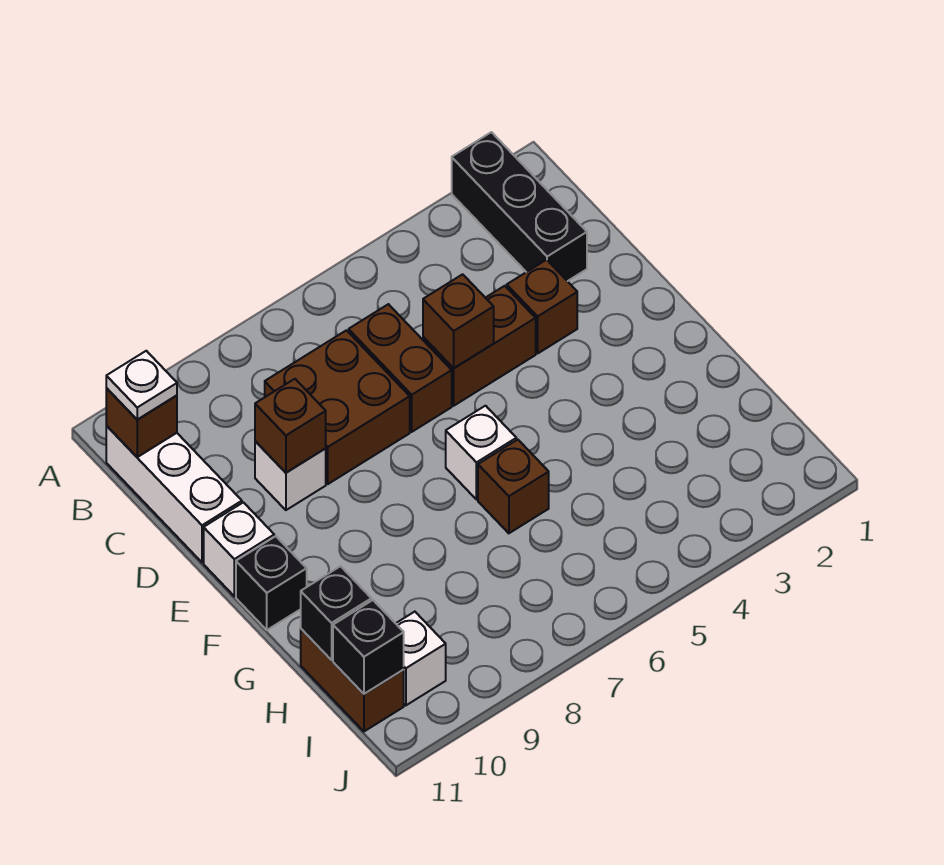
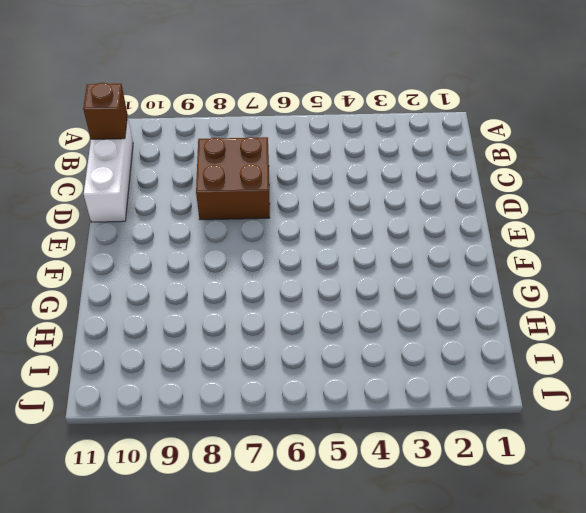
none -> black brick A2:C2 level 1
none -> brown brick C6:D6 level 1
none -> brown brick D3 level 1

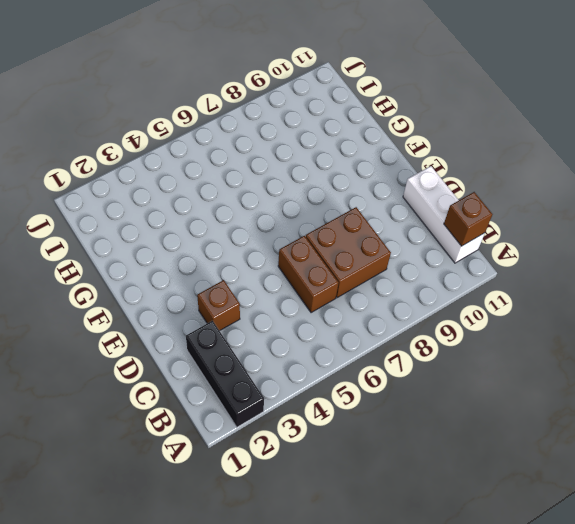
none -> brown brick D4:D5 level 1
none -> white brick D9 level 1
none -> white brick E11 level 1

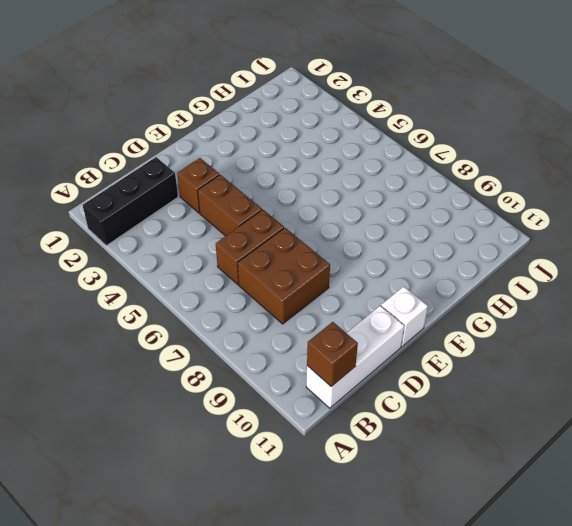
none -> white brick D9 level 1
none -> white brick F6 level 1
none -> black brick F11 level 1

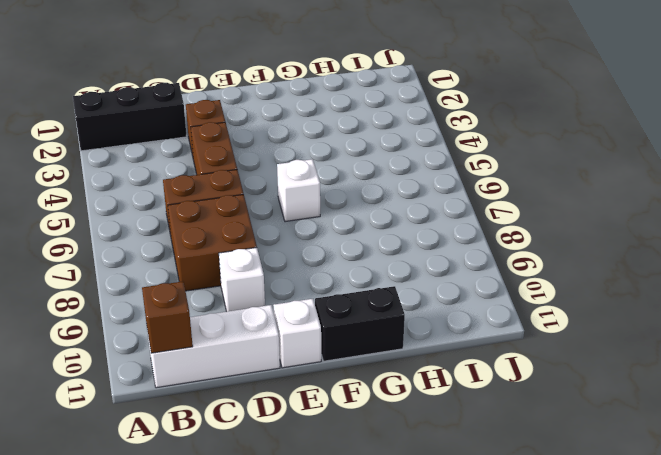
black brick F11:G11 level 1 -> black brick F11 level 1
none -> brown brick G6 level 1
none -> brown brick H11:I11 level 1
none -> white brick I10 level 1

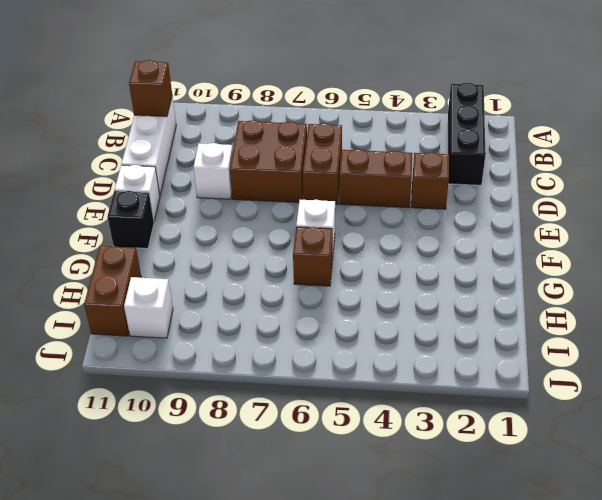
none -> brown brick D5 level 2
none -> brown brick D9 level 2
none -> black brick H11 level 2

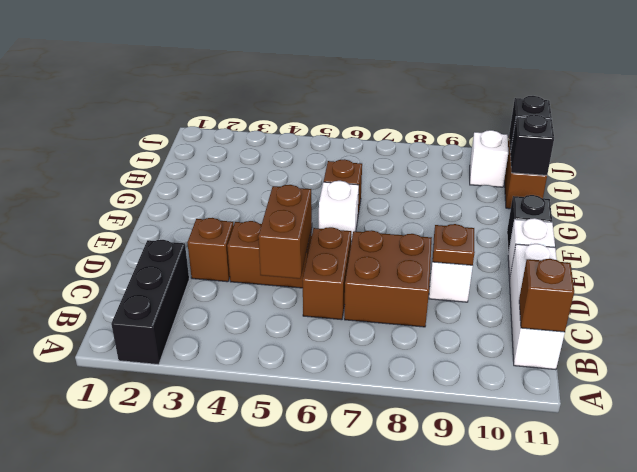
brown brick C5:D5 level 2 -> brown brick D5 level 2
brown plate D9 level 2 -> brown brick D9 level 2
none -> white plate B11 level 3

